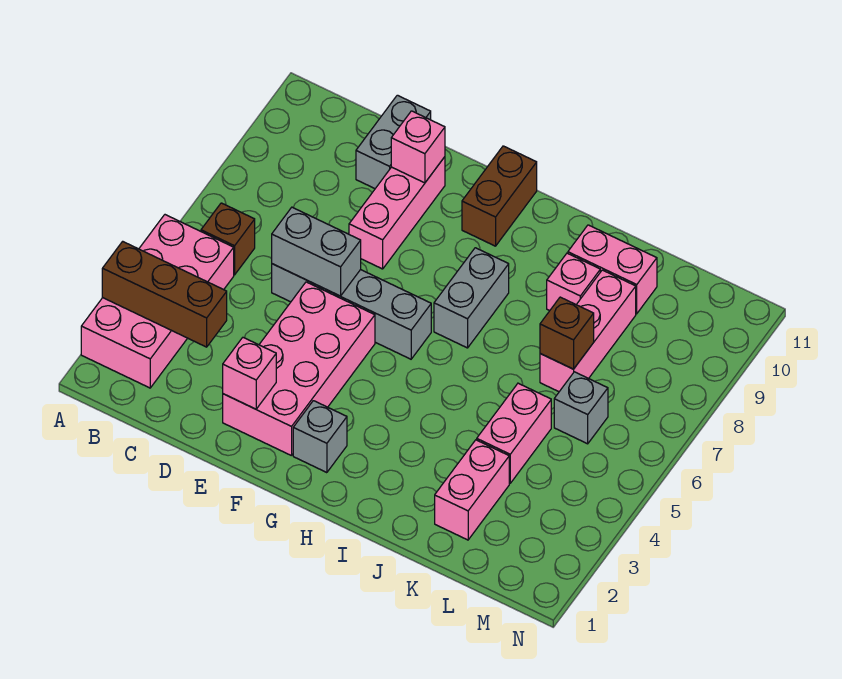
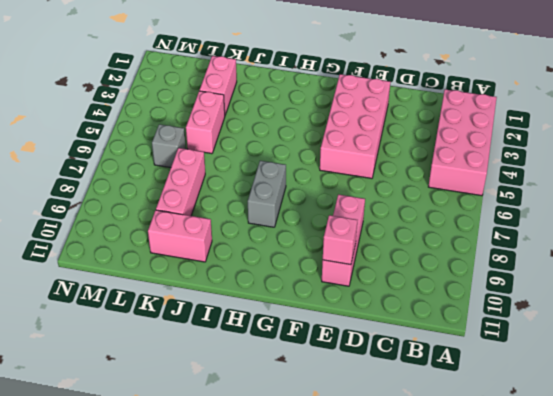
none -> brown brick B6 level 1
none -> grey brick D6:G6 level 1
none -> grey brick D10:D11 level 1

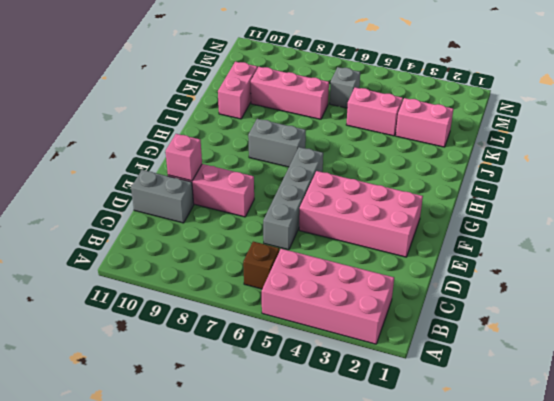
none -> grey brick G2 level 1
none -> brown brick G10:G11 level 1
none -> pink brick J9 level 1

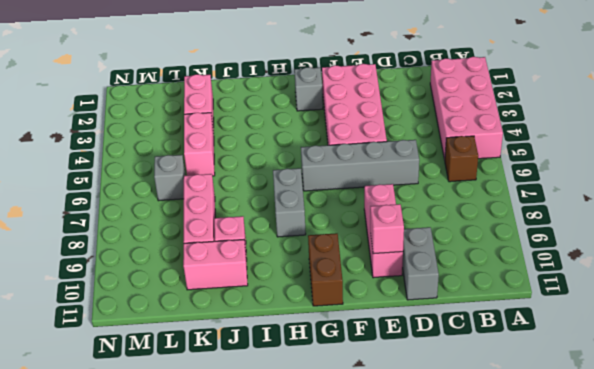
none -> brown brick A3:C3 level 2
none -> grey brick D6:E6 level 2
none -> pink brick E2 level 2

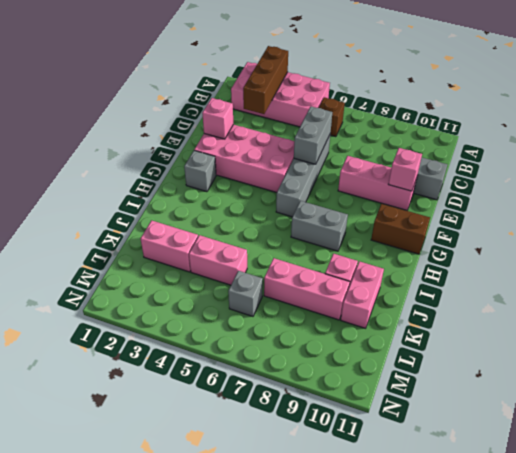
none -> brown brick K7 level 2

